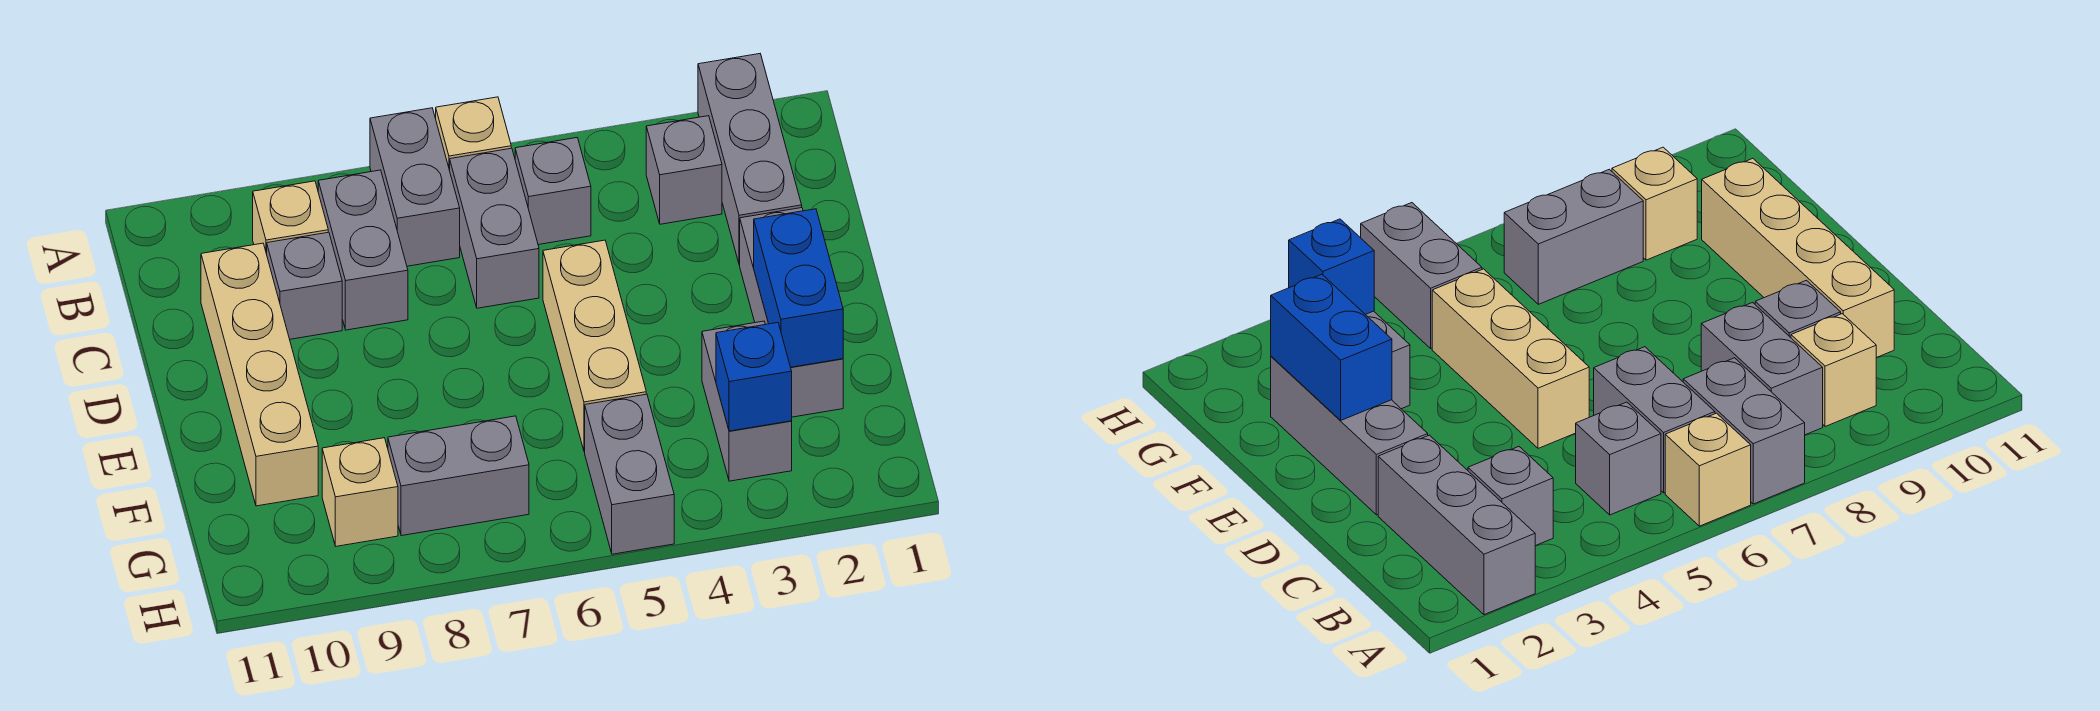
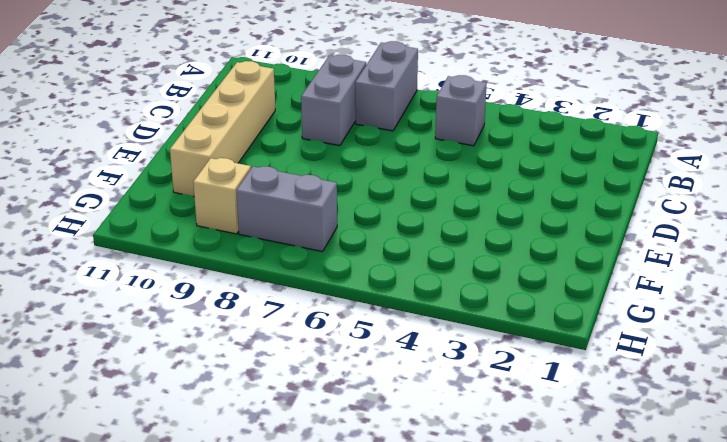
none -> grey brick A2:C2 level 1
none -> tan brick A6 level 1
none -> grey brick B3 level 1

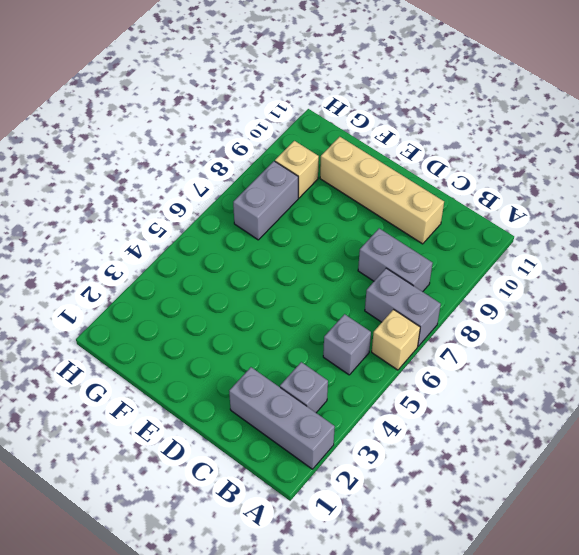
none -> grey brick B6:C6 level 1
none -> tan brick B9 level 1
none -> grey brick C9 level 1

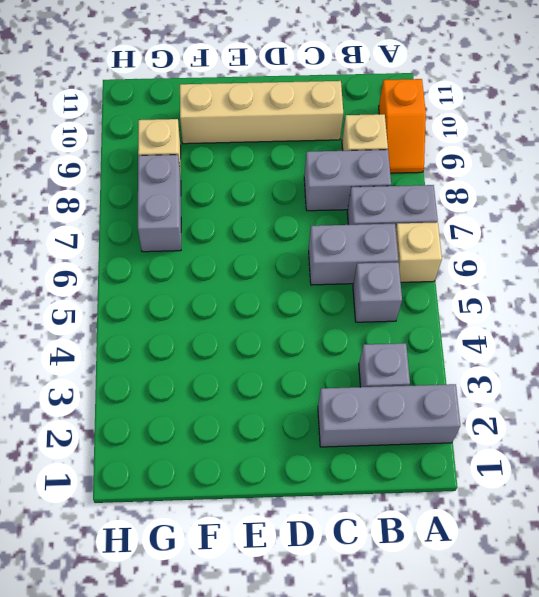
orange slope A9:A10 level 1 top 10 -> none
none -> grey brick C9 level 1
none -> grey brick D2:F2 level 1
none -> tan brick D5:F5 level 1

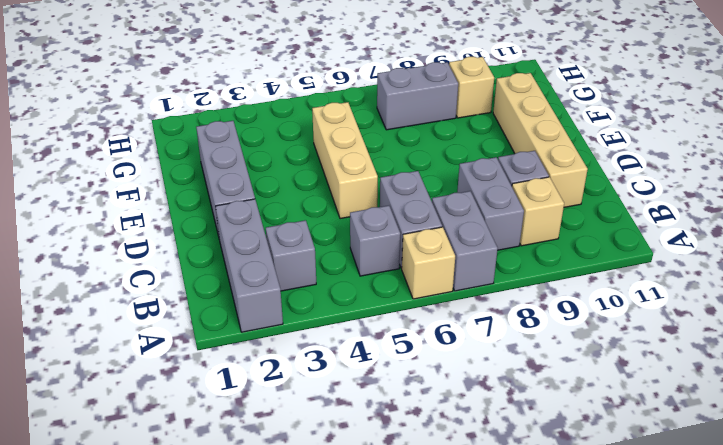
none -> grey brick F3:G3 level 1
none -> grey brick G5:H5 level 1
none -> blue brick E2:F2 level 2

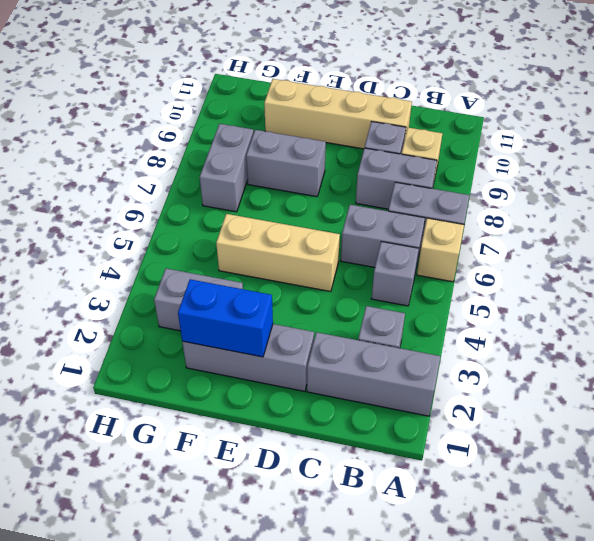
grey brick E8:F8 level 1 -> grey brick G5:H5 level 1
none -> tan brick G9 level 1
none -> blue brick G3 level 2

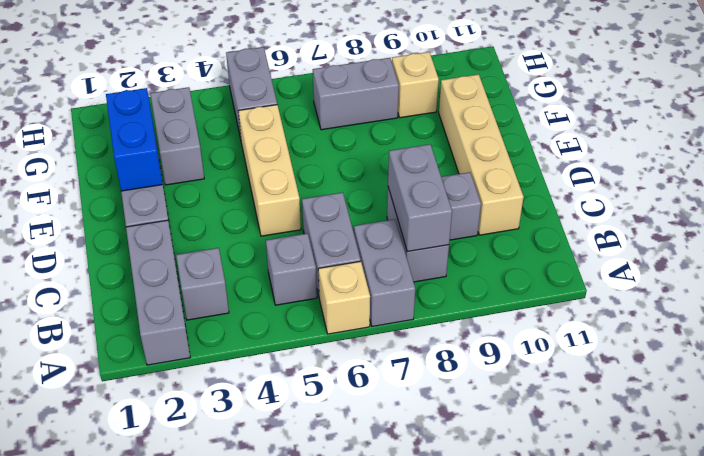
grey brick B8:C8 level 2 -> none
none -> tan brick B9 level 1
none -> blue brick G3 level 2

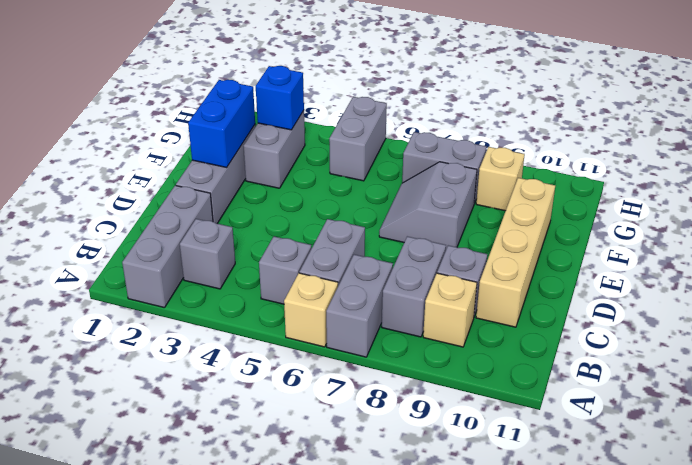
grey slope E7:F8 level 1 top 8 -> none
none -> tan brick D5:F5 level 1

